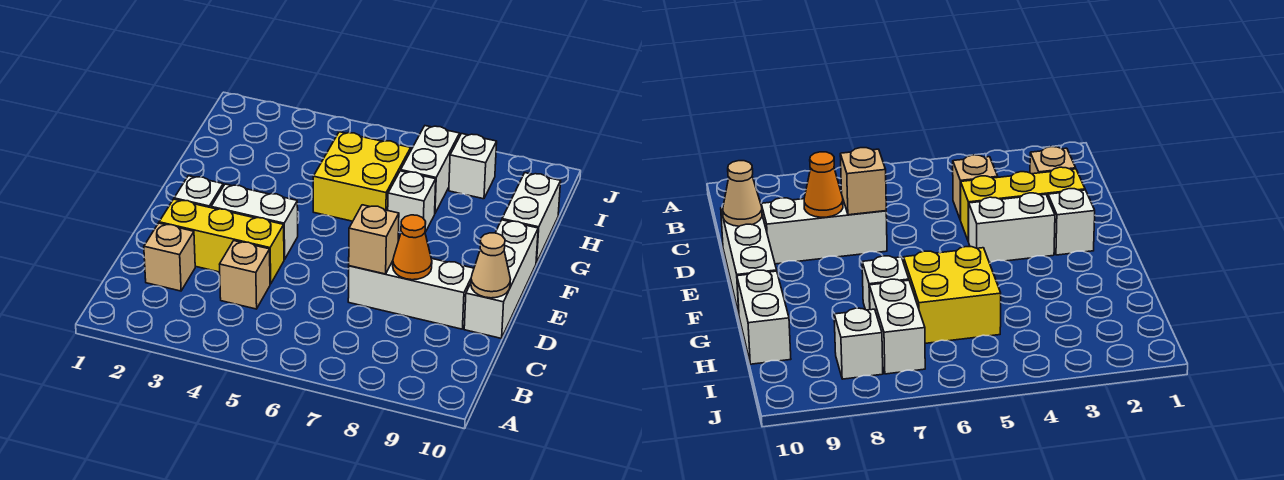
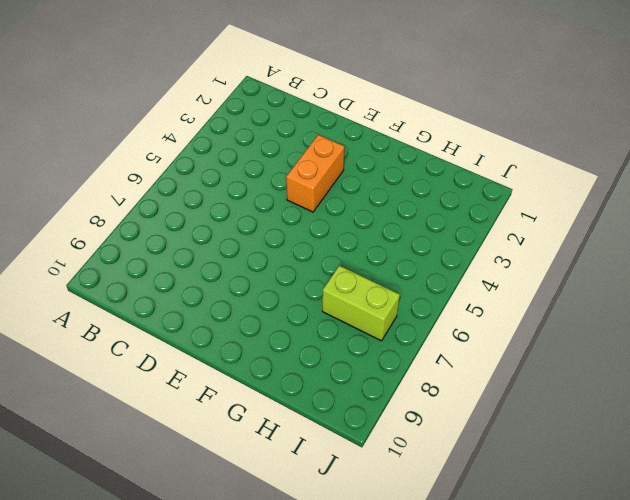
orange brick E3:E4 level 1 -> white brick E3:E4 level 1
lime brick H7:I7 level 1 -> white brick H7:I7 level 1
none -> tan brick C2 level 1
none -> tan brick C4 level 1
none -> yellow brick D2:D4 level 1

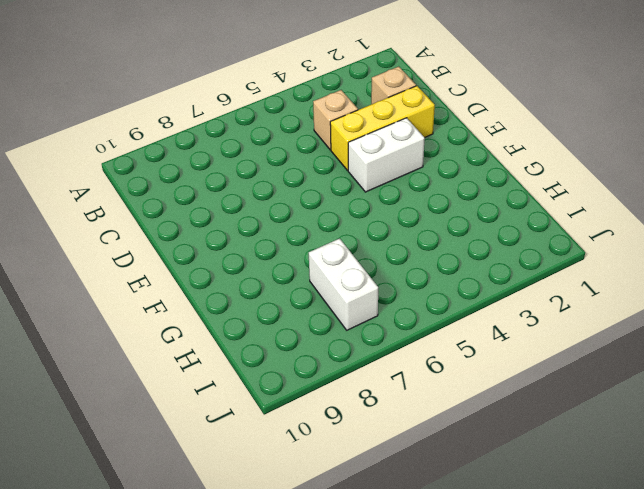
none -> white brick D7:D9 level 1
none -> white brick D10:F10 level 1
none -> white brick E2 level 1

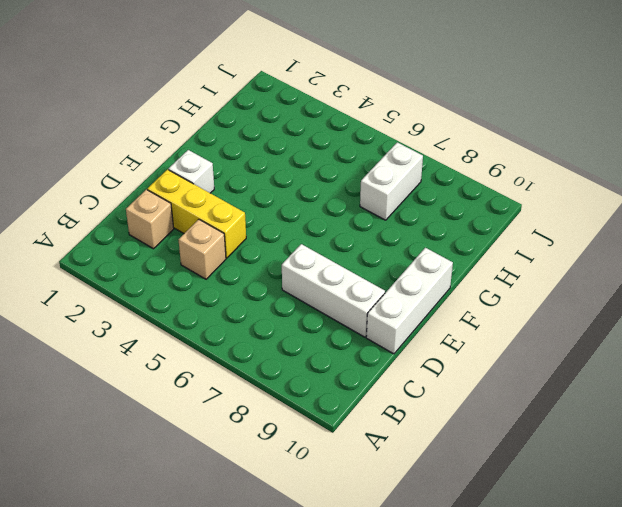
none -> white brick E3:E4 level 1
none -> yellow brick G5:H6 level 1
none -> white brick G7 level 1

